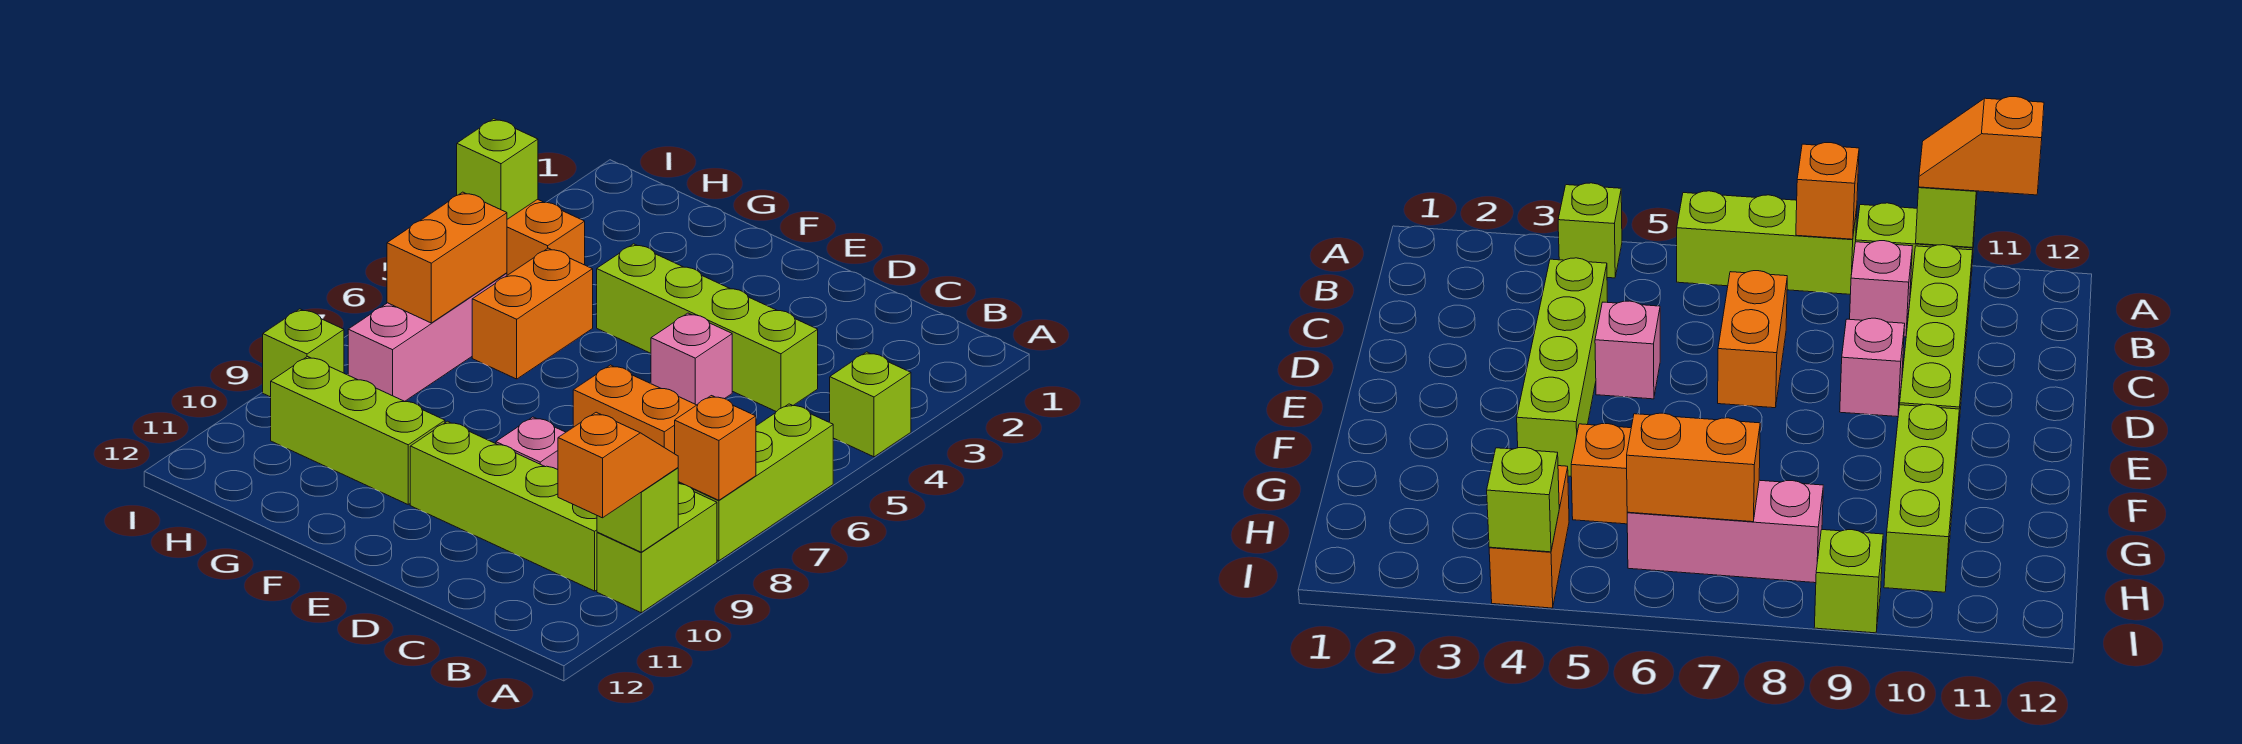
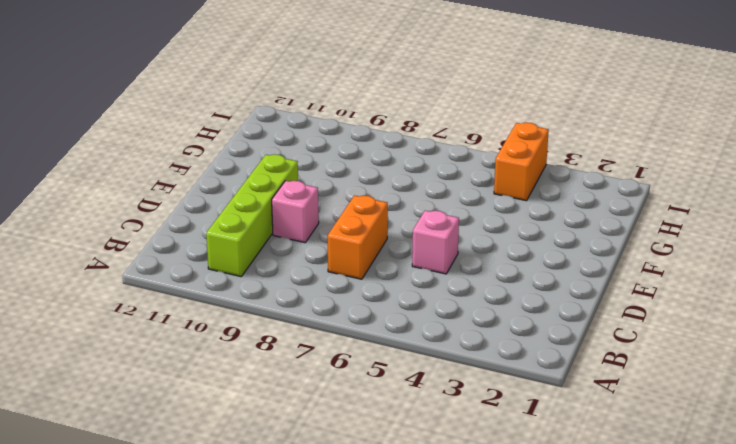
none -> lime brick A4 level 1
none -> lime brick A6:A8 level 1
none -> lime brick A9:A10 level 1

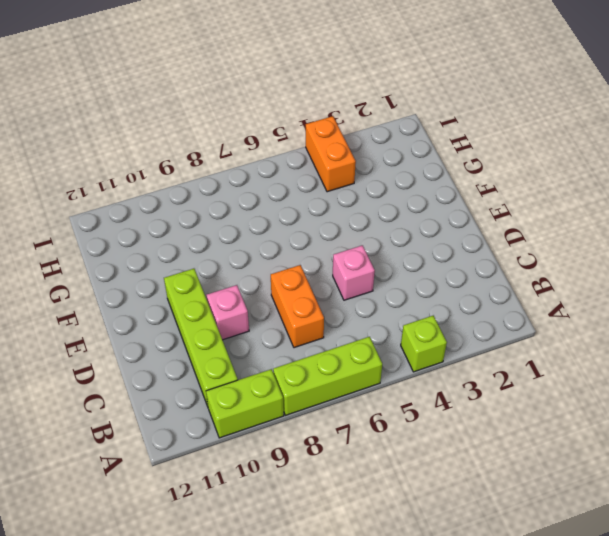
none -> pink brick B9 level 1
none -> lime brick C4:F4 level 1
none -> lime brick F10:H10 level 1

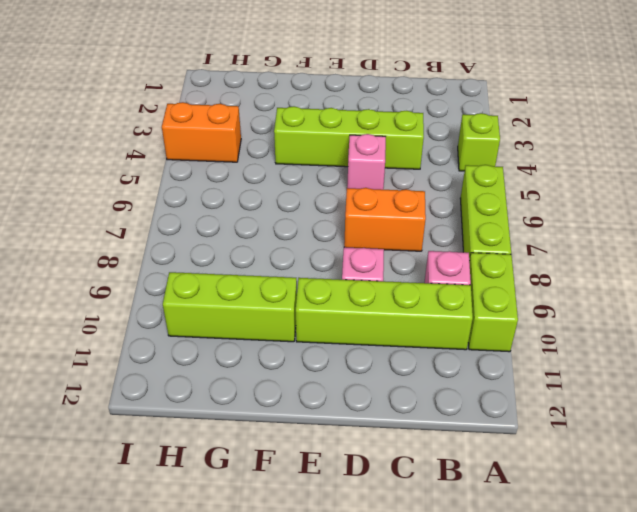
none -> orange brick G5:G6 level 1
none -> pink brick H6:H8 level 1
none -> lime brick I9 level 1

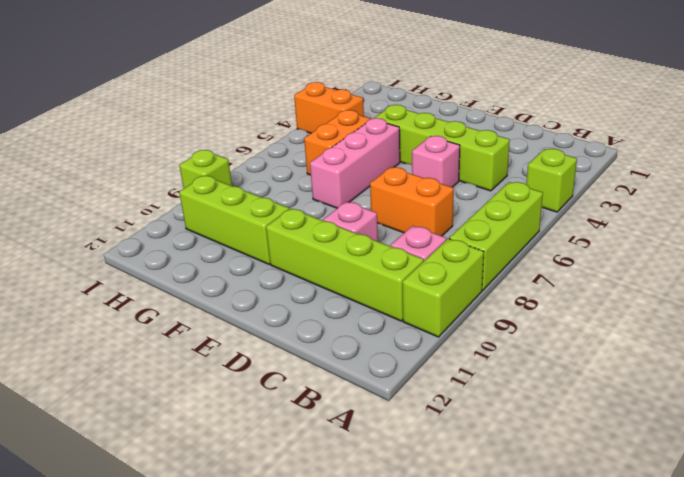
pink brick F5:F7 level 1 -> pink brick H6:H8 level 1
none -> orange brick A8 level 2
none -> lime brick A10 level 2
none -> orange brick H6:H7 level 2

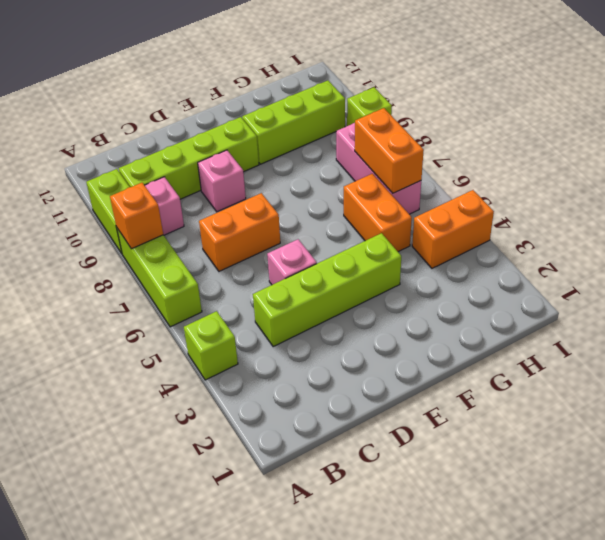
none -> lime brick A10 level 2
none -> lime brick I4 level 2
none -> orange slope A10:A11 level 3 top 11

